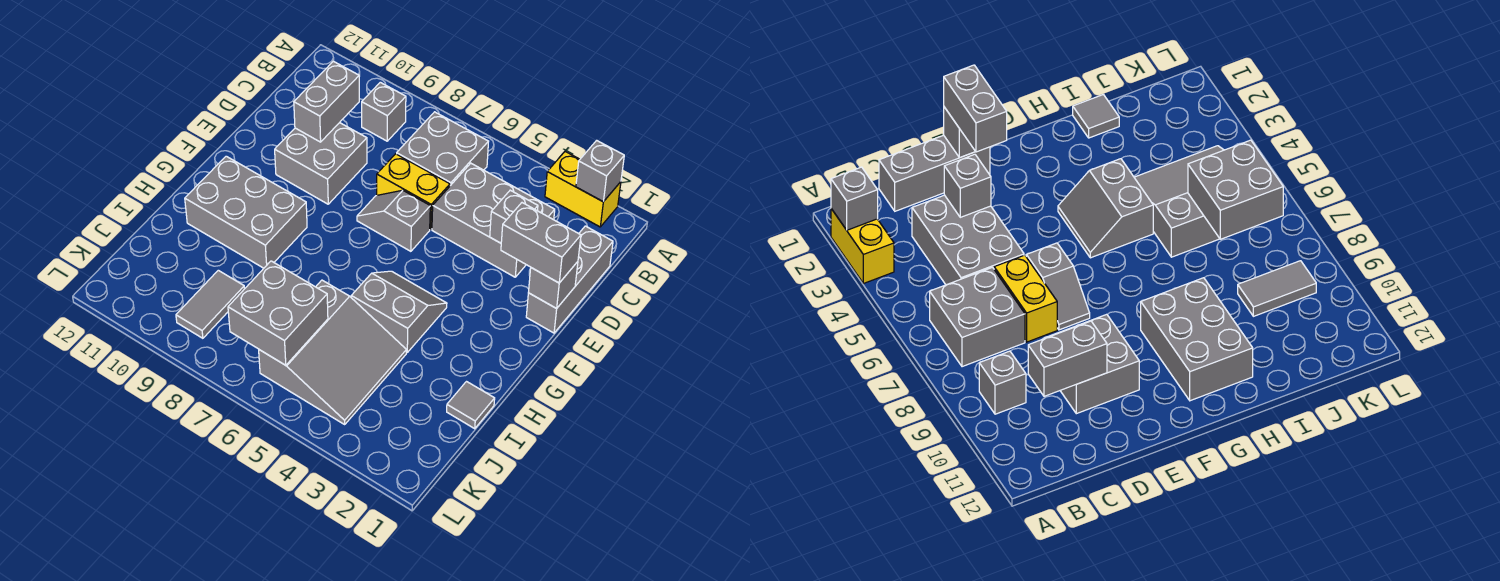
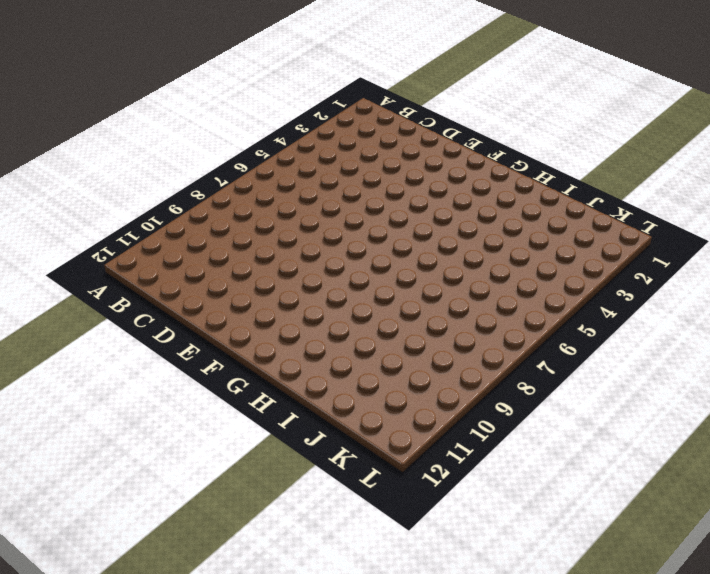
none -> yellow brick A2:A3 level 1
none -> grey brick B6:C7 level 1
none -> grey brick B9 level 1

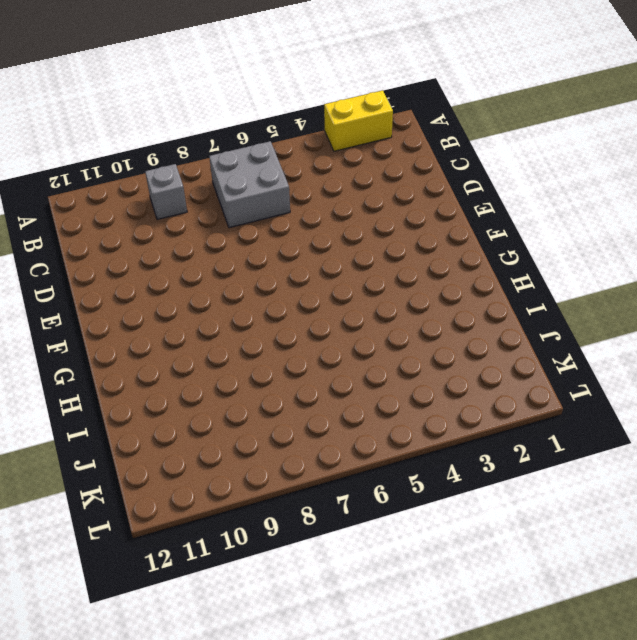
none -> grey brick C1:E1 level 1
none -> grey brick C3:D5 level 1
none -> yellow brick D6:D7 level 1

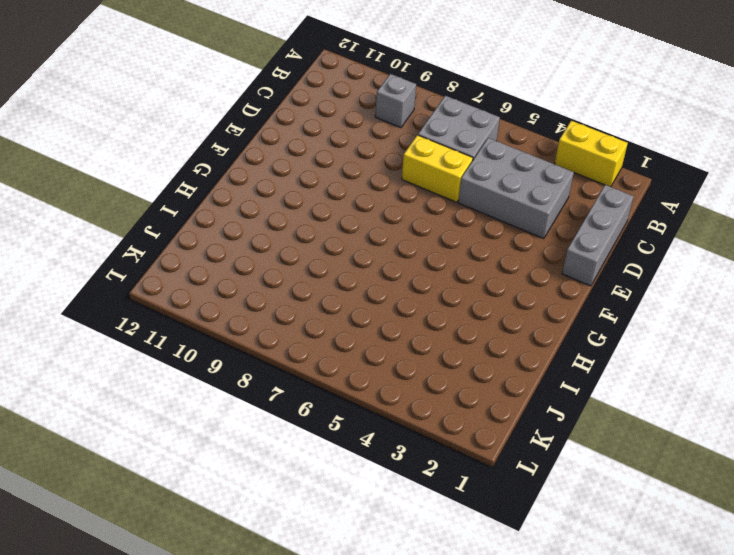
none -> grey brick D9:E10 level 1
none -> grey slope E6:E7 level 1 top 6
none -> grey slope G4:H5 level 1 top H

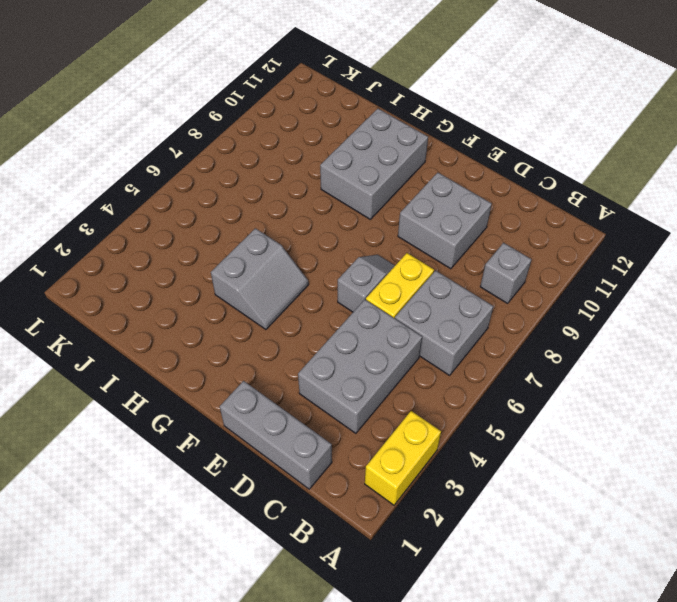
none -> grey tile I1 level 1
none -> grey slope I4:K6 level 1 top 6
none -> grey tile J9:K9 level 1

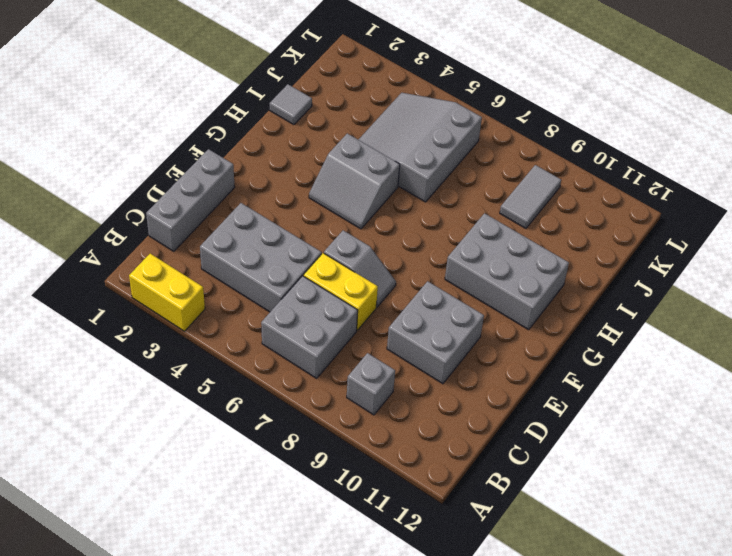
none -> grey brick A2 level 2
none -> grey brick C10:D10 level 2
none -> grey brick D3 level 2

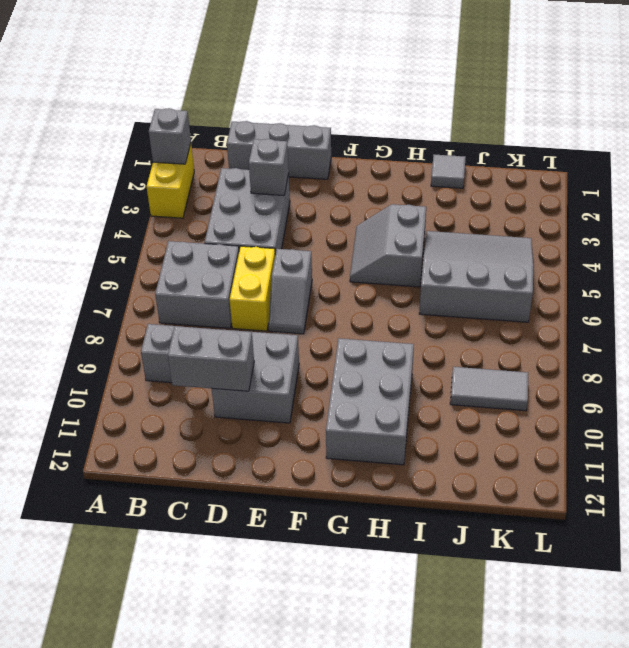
none -> grey brick E1 level 2
none -> grey brick J6:K7 level 2
none -> grey brick E1:E2 level 3

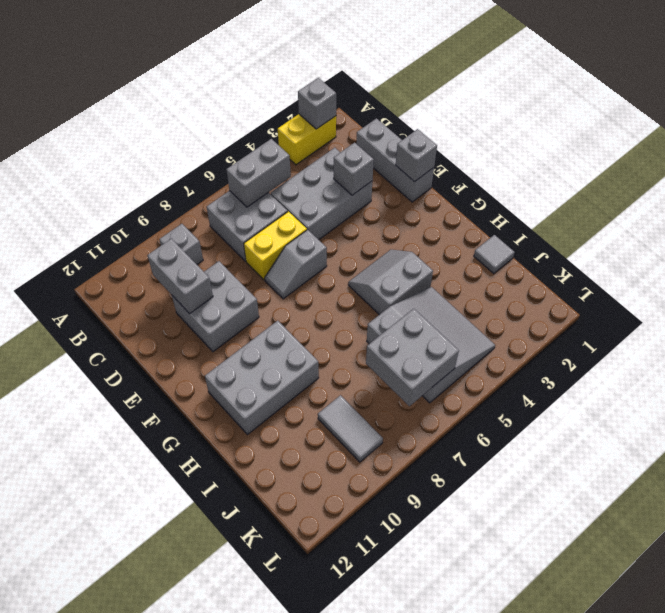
grey brick B5:B6 level 2 -> grey brick E1:E2 level 3

